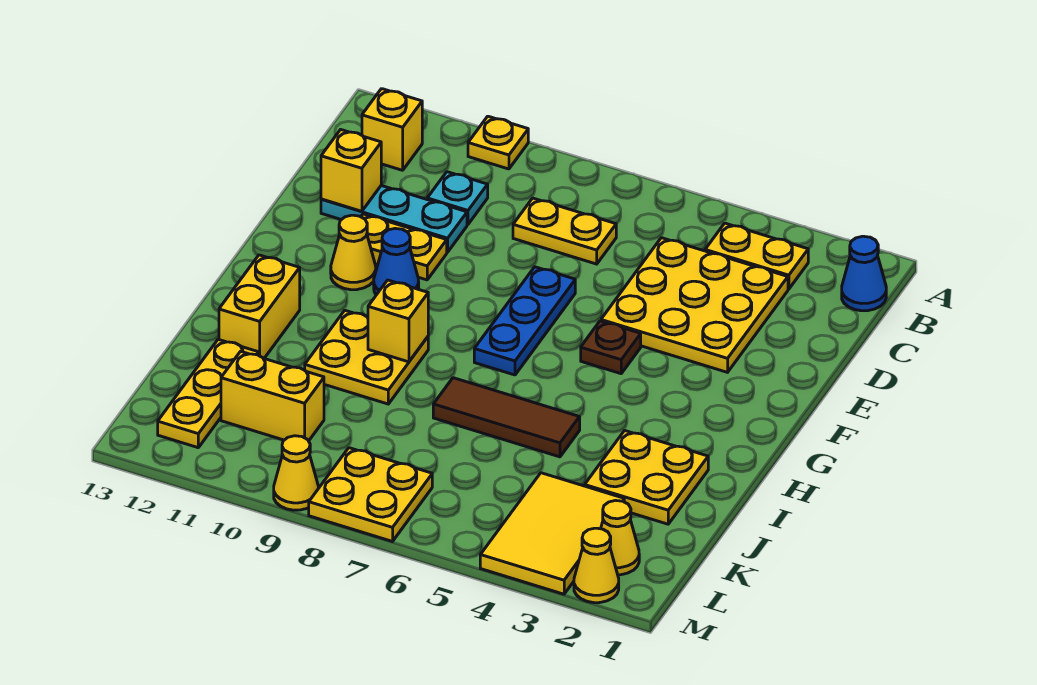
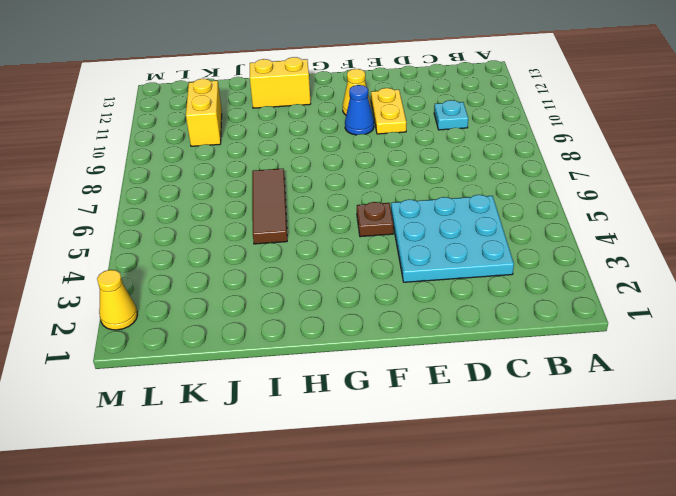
cyan plate C3:E5 level 1 -> yellow plate C3:E5 level 1
none -> yellow plate A10 level 1
none -> blue cone B1 level 1
none -> yellow plate B3:B4 level 1

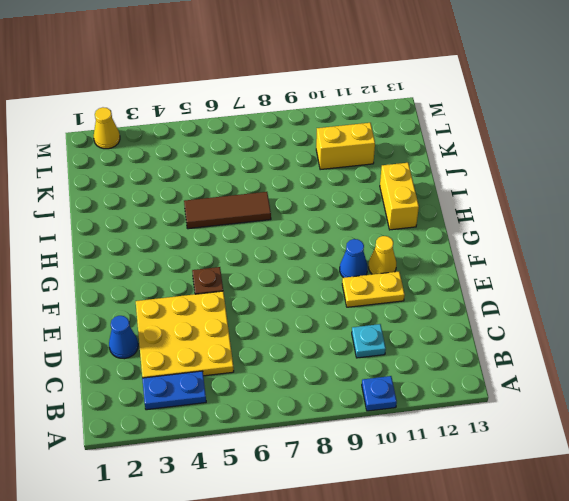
blue plate A10 level 1 -> yellow plate A10 level 1
blue plate B3:B4 level 1 -> yellow plate B3:B4 level 1
blue cone D2 level 1 -> blue cone B1 level 1
none -> yellow brick B12 level 1
none -> yellow plate C7:C8 level 1
none -> cyan plate D10:D12 level 1

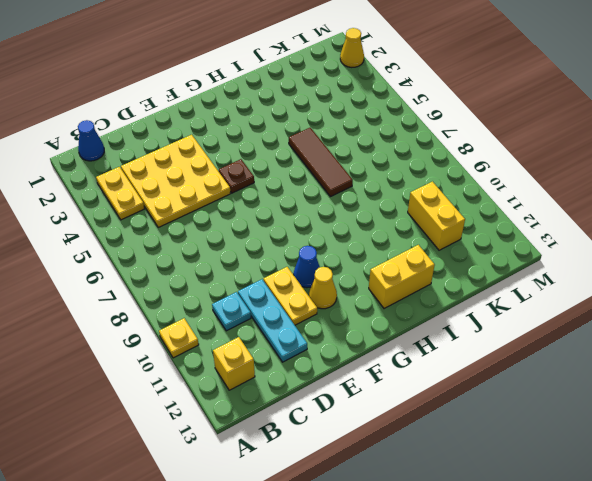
none -> yellow plate C7:C8 level 1
none -> blue plate E7:G7 level 1
none -> yellow plate H9:I10 level 1

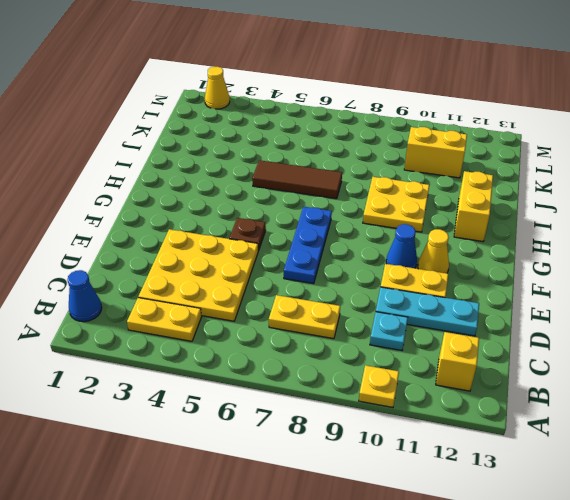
none -> yellow plate I2:J3 level 1
none -> yellow plate J12:L12 level 1
none -> yellow tile K3:M4 level 1

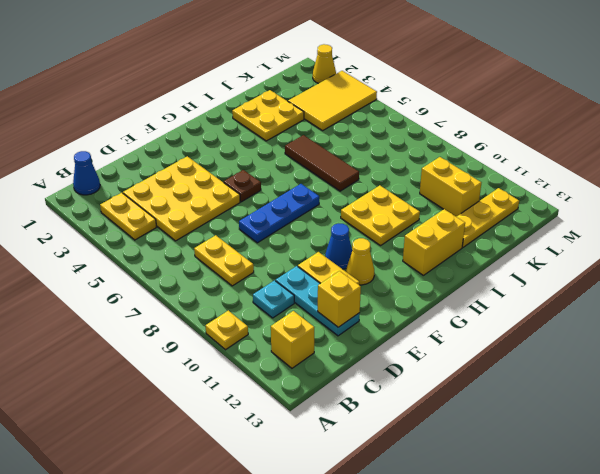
none -> yellow cone L2 level 1
none -> yellow plate L7:M8 level 1
none -> yellow cone M9 level 1

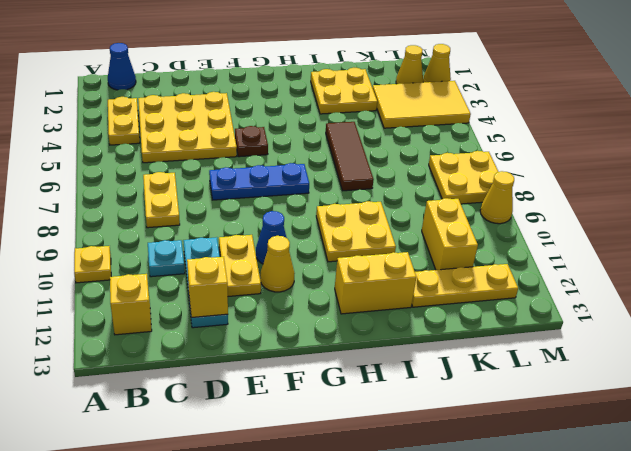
none -> yellow brick H9 level 2

